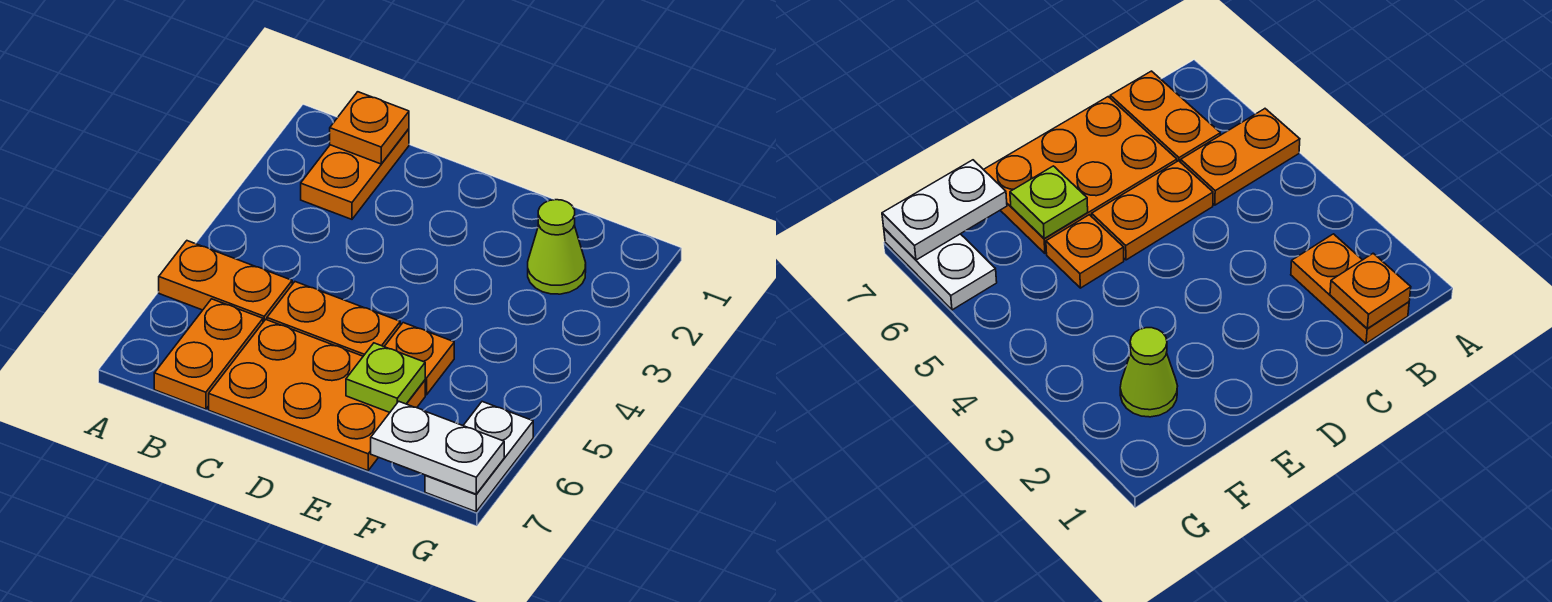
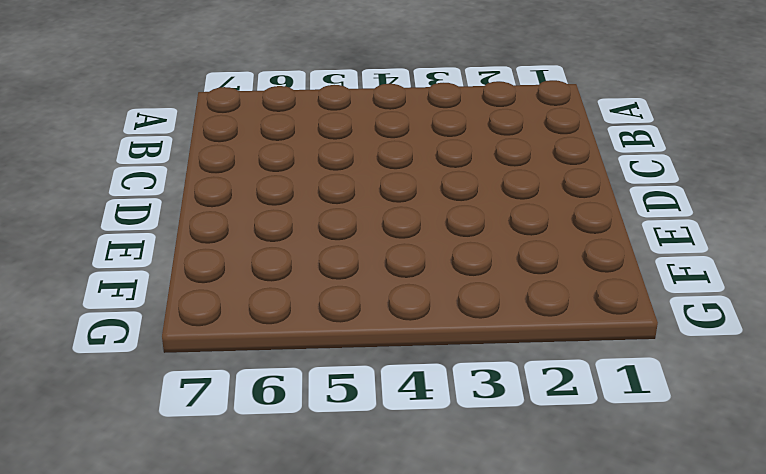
none -> orange plate A5:B5 level 1
none -> orange plate B1:B2 level 1

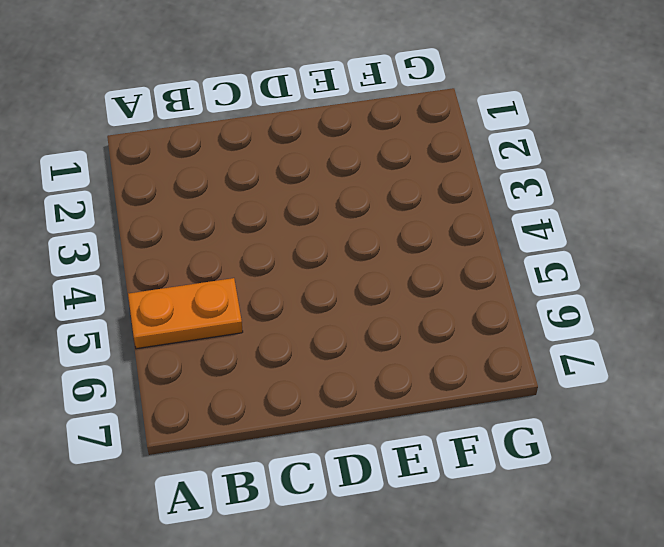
none -> orange plate B1:B2 level 1
none -> orange plate B6:B7 level 1

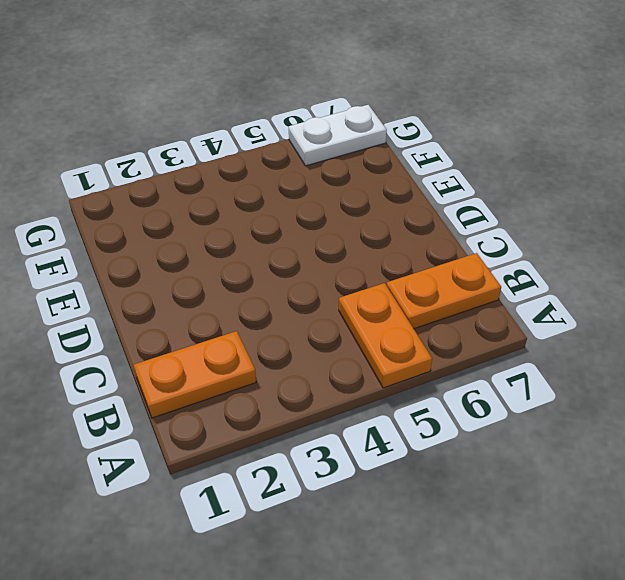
none -> orange plate C5:D5 level 1
none -> orange plate C6:E7 level 1

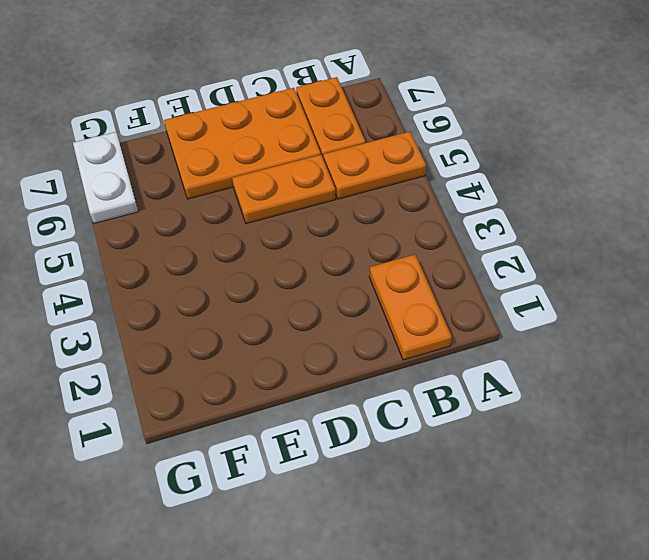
none -> orange plate E5 level 1
none -> lime cone F2 level 1

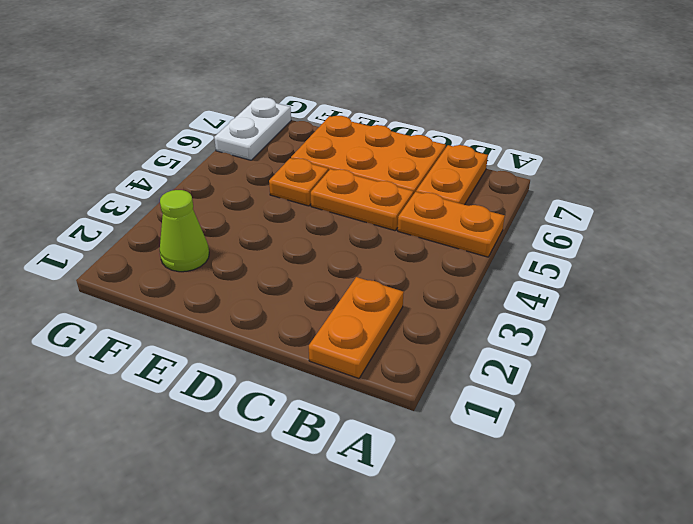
none -> orange plate B1 level 2
none -> lime plate E6 level 2

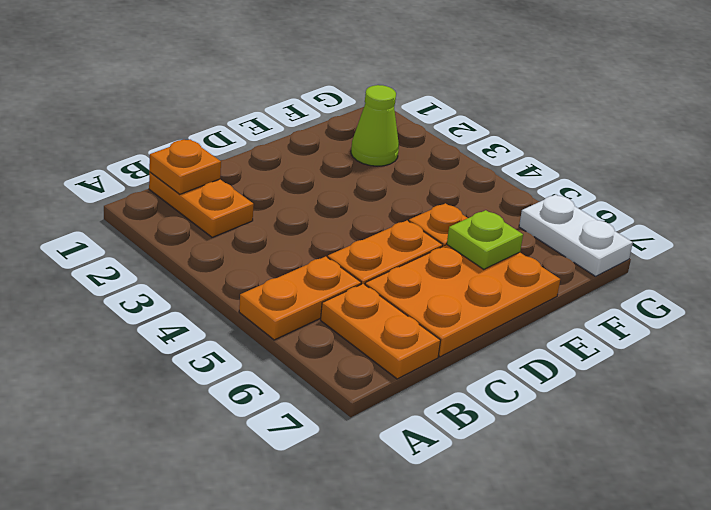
none -> white plate F7:G7 level 2

